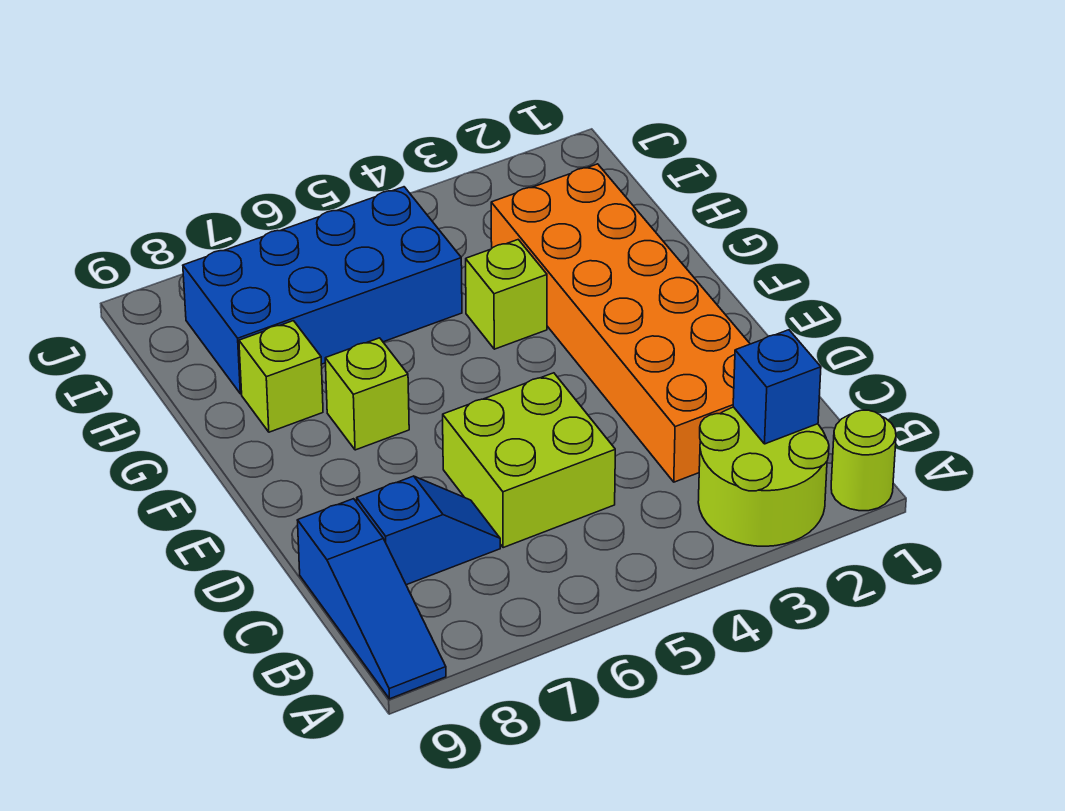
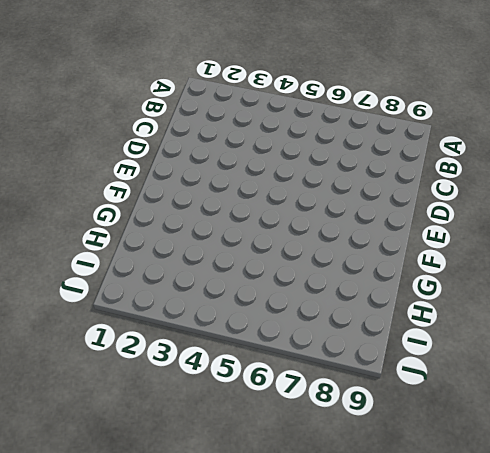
none -> lime round brick A1 level 1
none -> lime round brick A2:B3 level 1

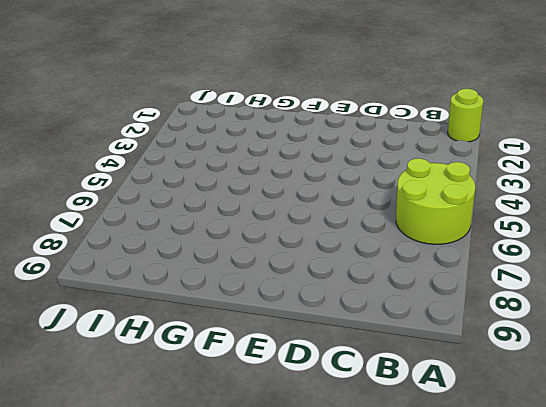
lime round brick A5:B6 level 1 -> lime round brick A2:B3 level 1
none -> blue slope A9:C9 level 1 top C
none -> orange brick C2:H3 level 1

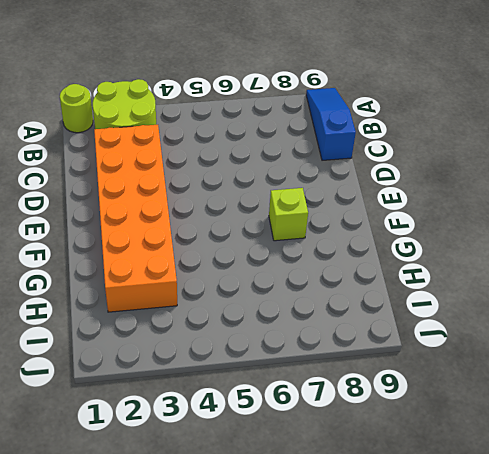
none -> lime brick C5:D6 level 1
none -> blue slope C7:C8 level 1 top 8

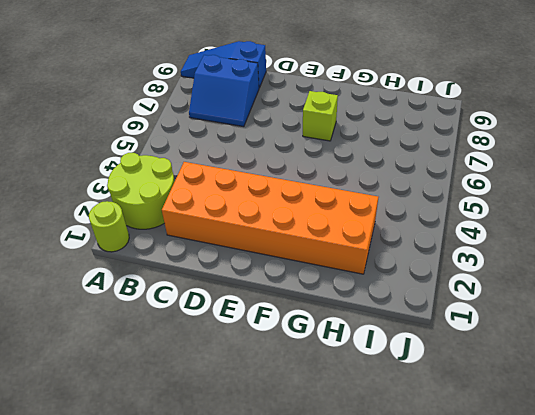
blue slope B7:C8 level 1 top 8 -> blue slope C7:C8 level 1 top 8
none -> lime brick C5:D6 level 1
none -> lime brick G4 level 1

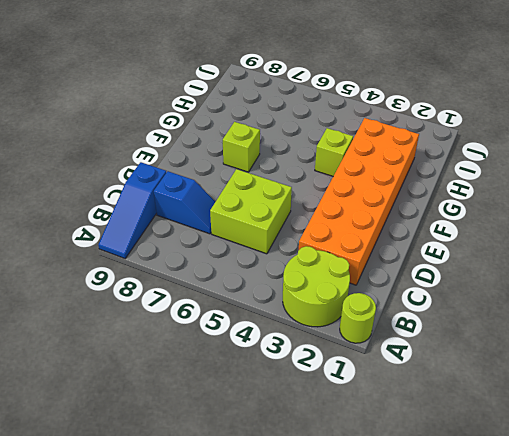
none -> lime brick G8 level 1
none -> blue brick H5:I8 level 1

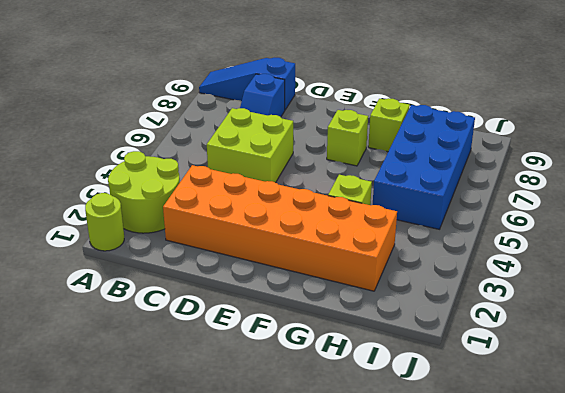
none -> blue brick B2 level 2

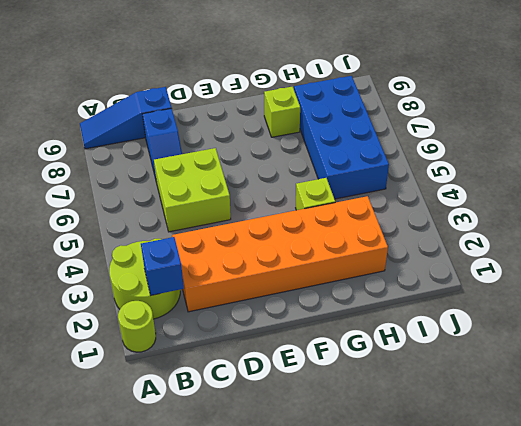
none -> lime brick F7 level 1

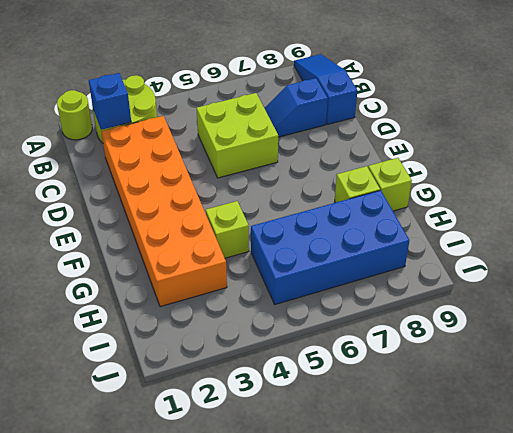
lime brick G9 level 1 -> lime brick F7 level 1

